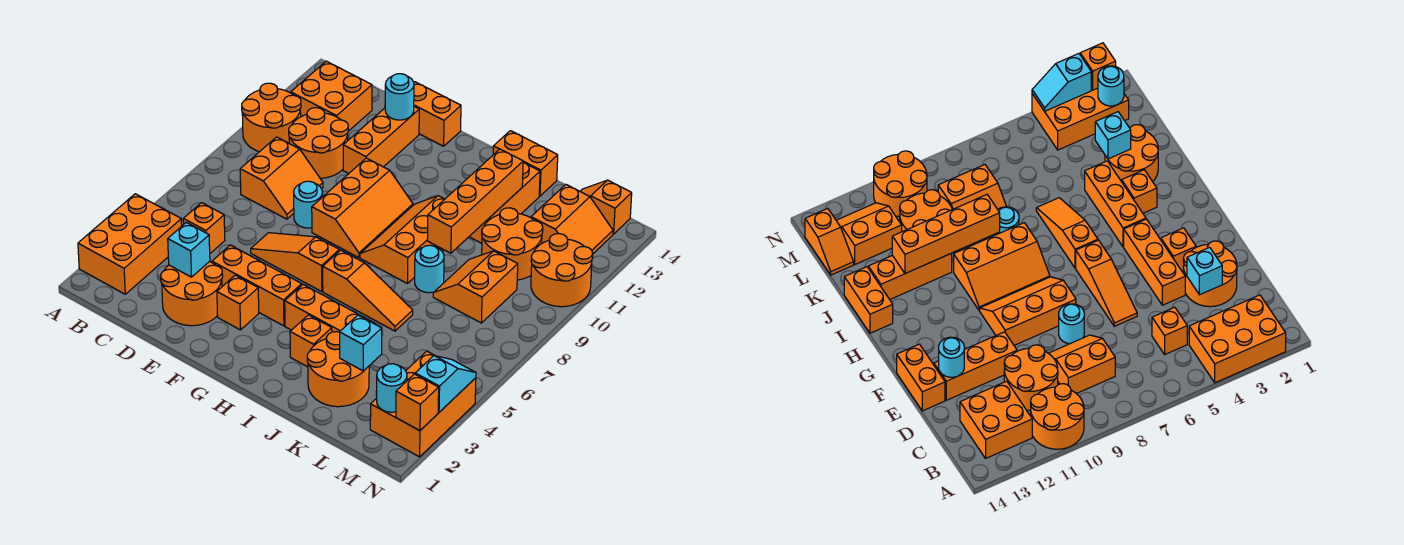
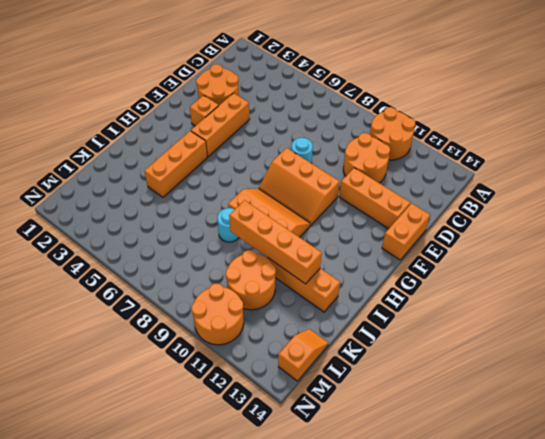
none -> orange brick A2:B4 level 1
none -> orange brick B12:C13 level 1
none -> orange brick C5 level 1
none -> orange slope C8:D9 level 1 top C

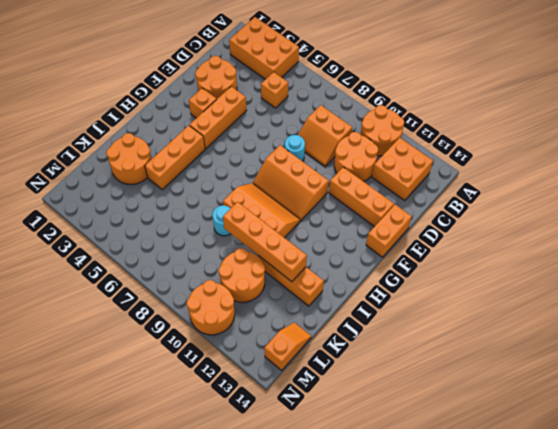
none -> orange slope E6:G6 level 1 top G
none -> orange slope H6:J6 level 1 top H
none -> orange brick I3 level 1
none -> orange brick I14:J14 level 1

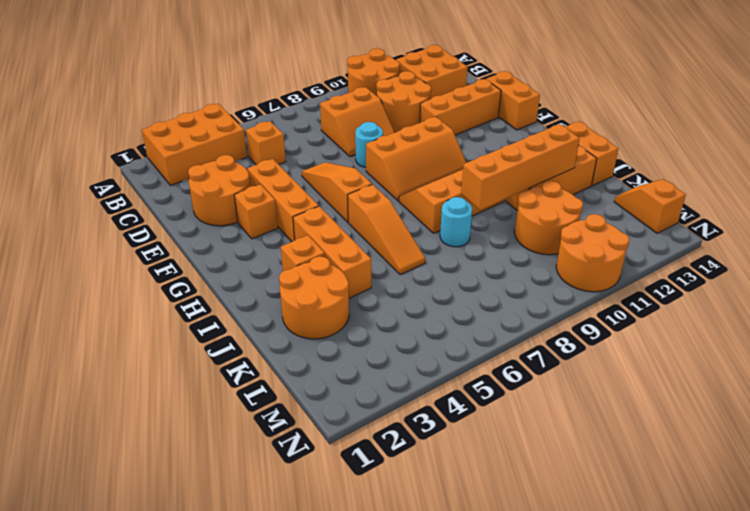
none -> orange slope K8:L9 level 1 top L
none -> orange slope L12:M13 level 1 top L
none -> orange brick M2:N4 level 1
none -> cyan brick D3 level 2

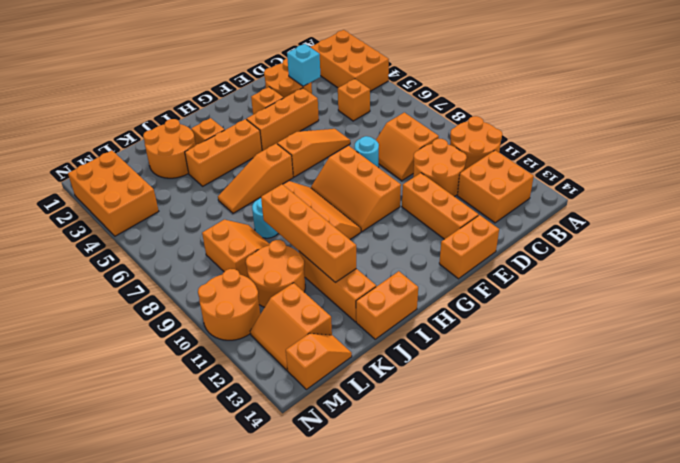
none -> cyan round brick E13 level 2
none -> cyan brick K3 level 2
none -> cyan round brick M2 level 2
none -> orange brick N2 level 2

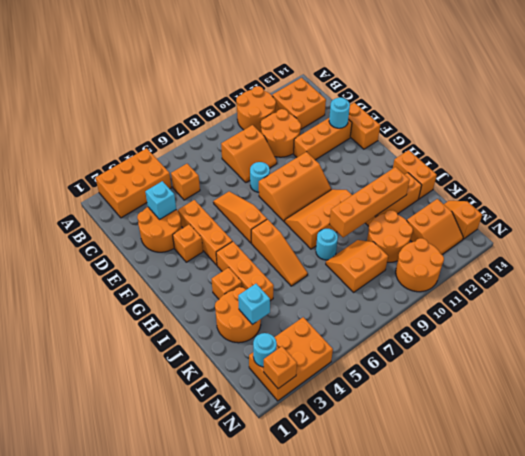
none -> cyan slope N3:N4 level 2 top 3

